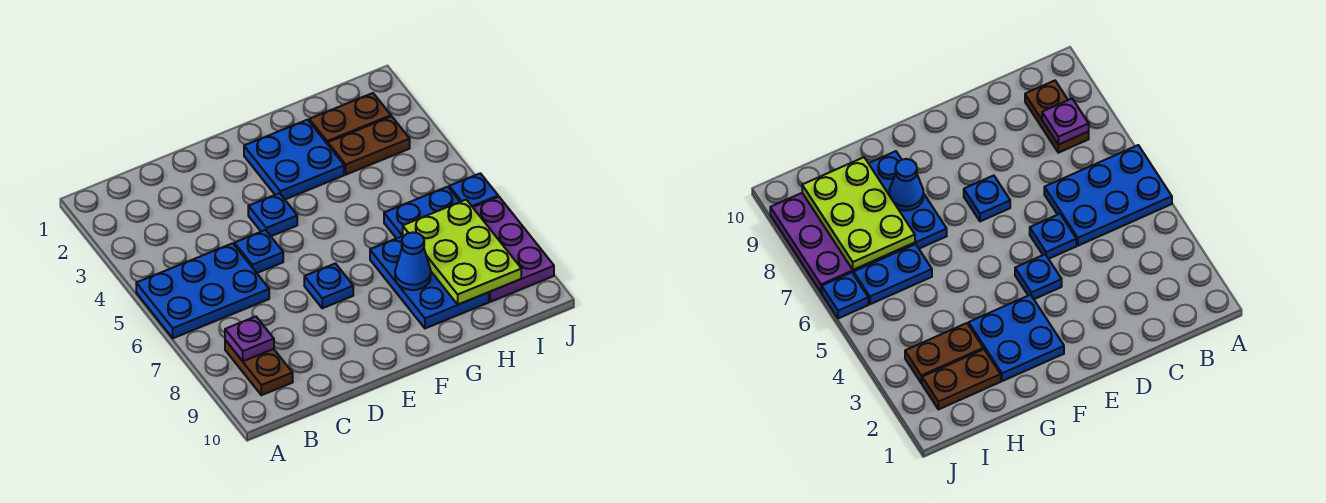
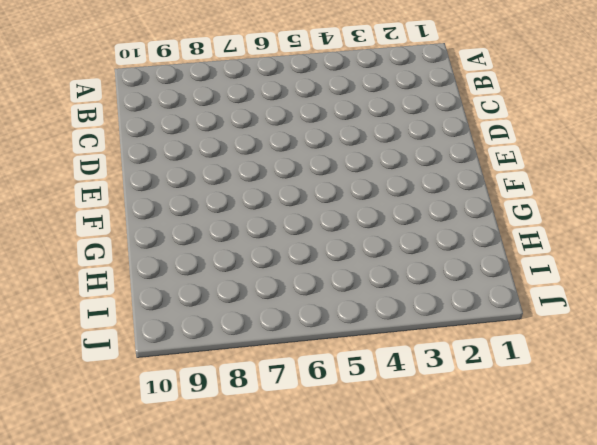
none -> blue plate A5:C6 level 1
none -> brown plate B8:B9 level 1
none -> blue plate D5 level 1

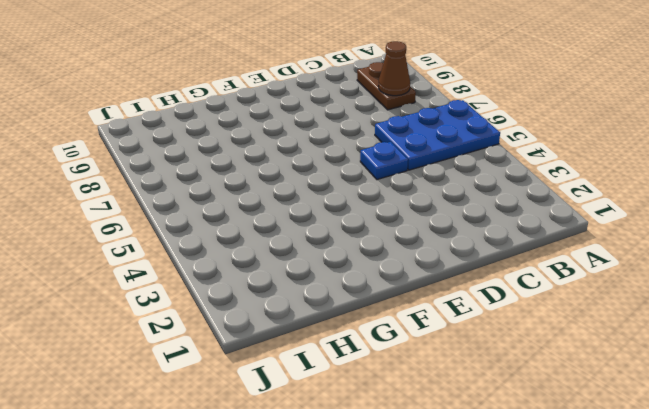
brown cone B8 level 2 -> purple plate B8 level 2
none -> blue plate E4 level 1
none -> blue plate E7 level 1
none -> blue plate F2:G3 level 1

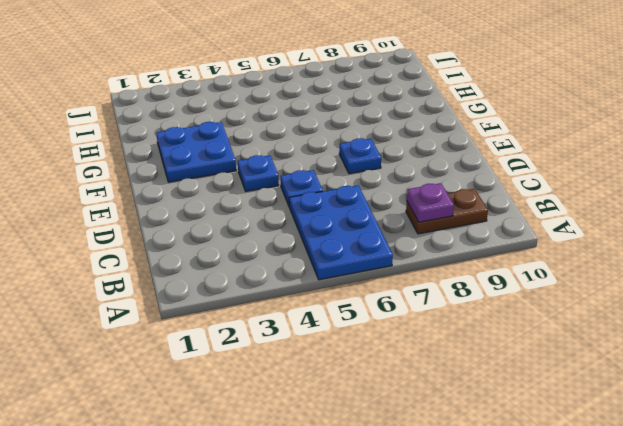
none -> blue plate G7:H9 level 1
none -> brown plate H2:I2 level 1
none -> brown plate H3:I3 level 1

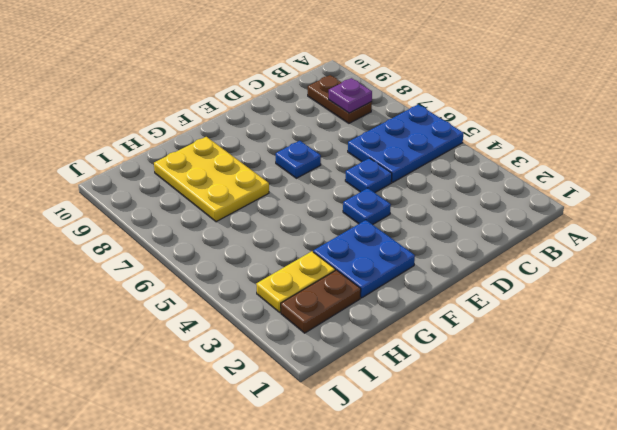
yellow plate G7:H9 level 1 -> blue plate G7:H9 level 1
yellow plate H3:I3 level 1 -> brown plate H3:I3 level 1
none -> blue plate H6:I6 level 1
none -> purple plate I7:J9 level 1
none -> blue plate J6 level 1

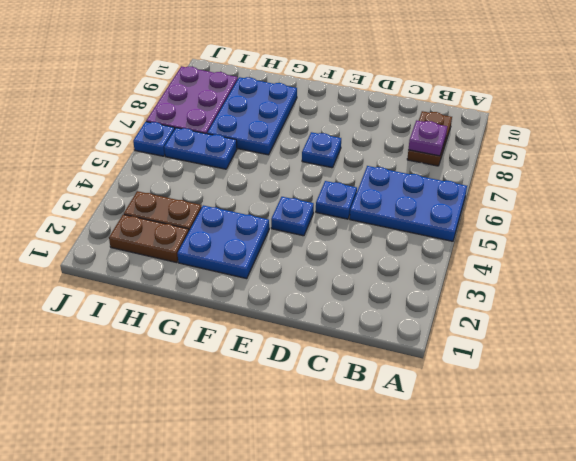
none -> blue cone G8 level 2
none -> lime plate H7:I9 level 2

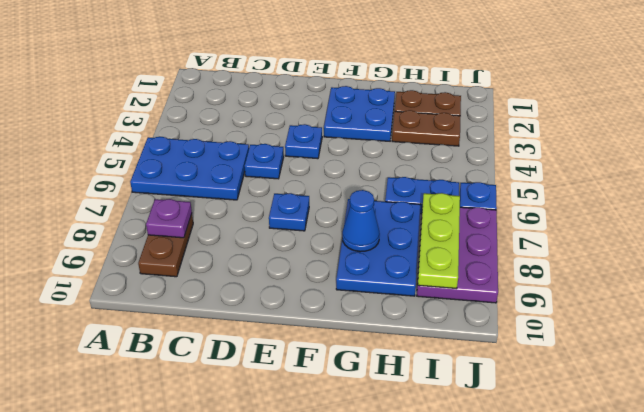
lime plate I7:I9 level 2 -> lime plate H7:I9 level 2

